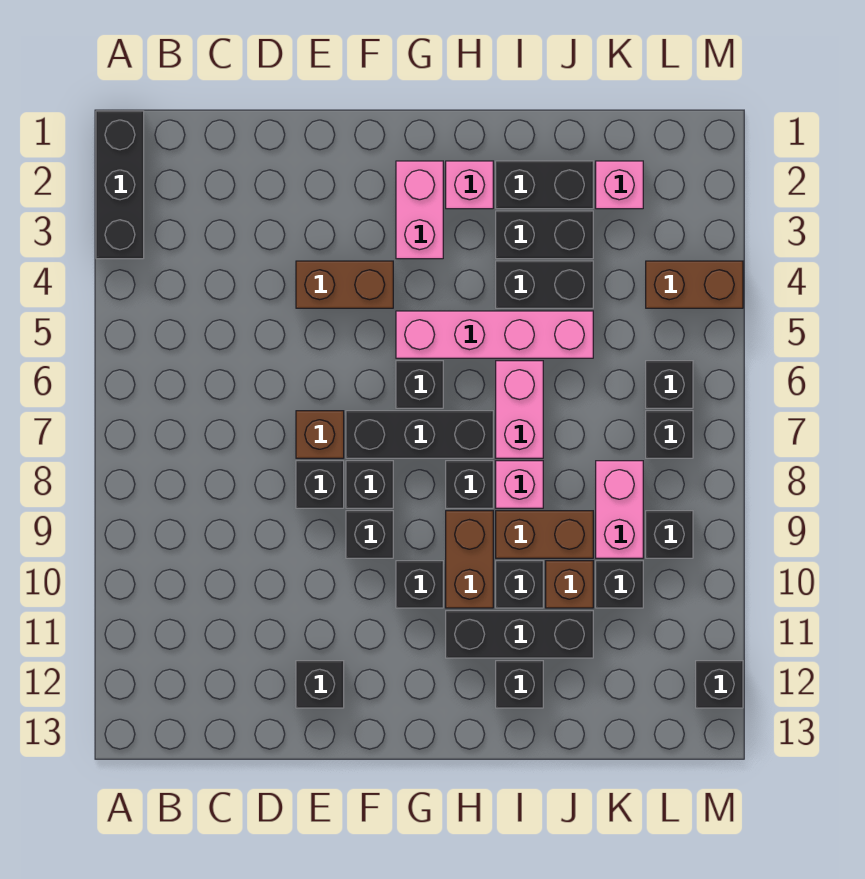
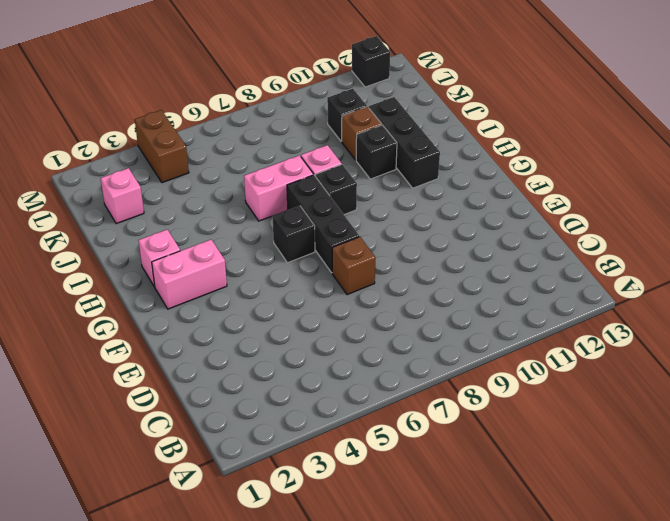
none -> black brick A1:A3 level 1
none -> brown brick E4:F4 level 1
none -> black brick E8 level 1
none -> black brick E12 level 1

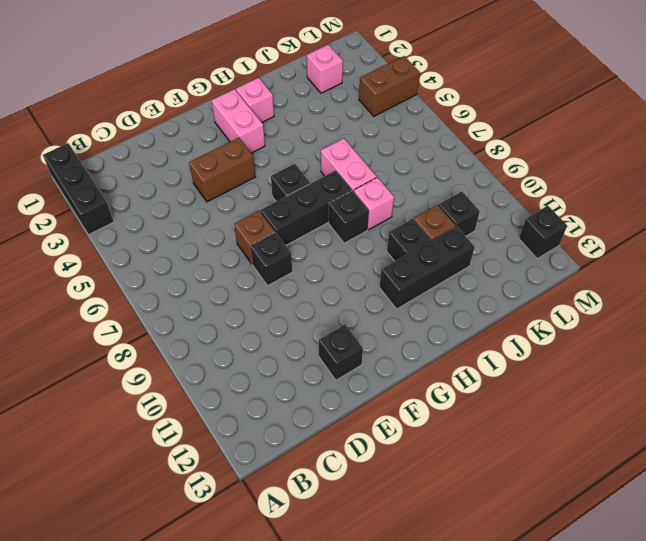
none -> black brick F8 level 1
none -> black brick F9 level 1
none -> pink brick G5:J5 level 1
none -> black brick G10 level 1

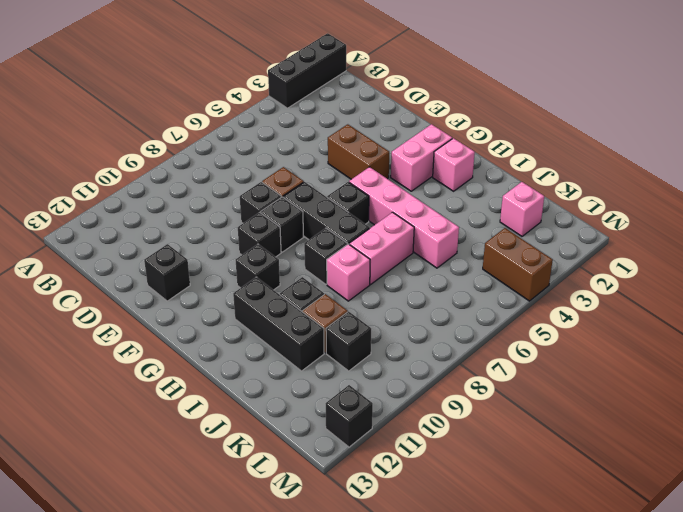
none -> brown brick H9:H10 level 1
none -> black brick I2:J2 level 1
none -> black brick I3:J3 level 1
none -> black brick I4:J4 level 1

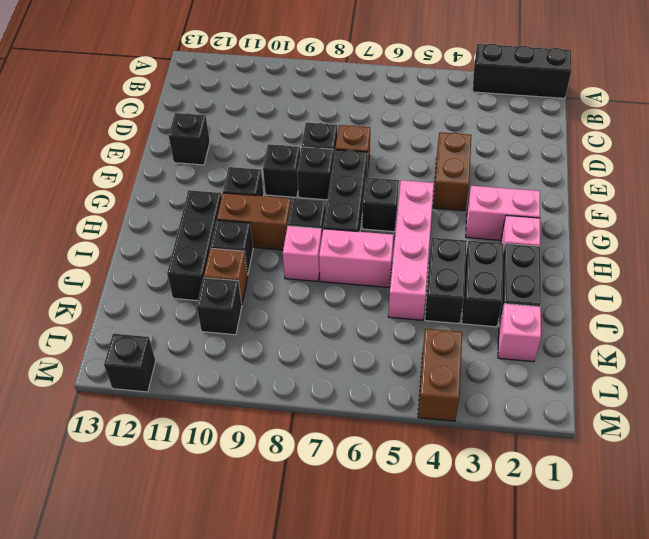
none -> brown brick I9:J9 level 1
none -> black brick I12 level 1
none -> pink brick K8:K9 level 1
none -> black brick L6 level 1

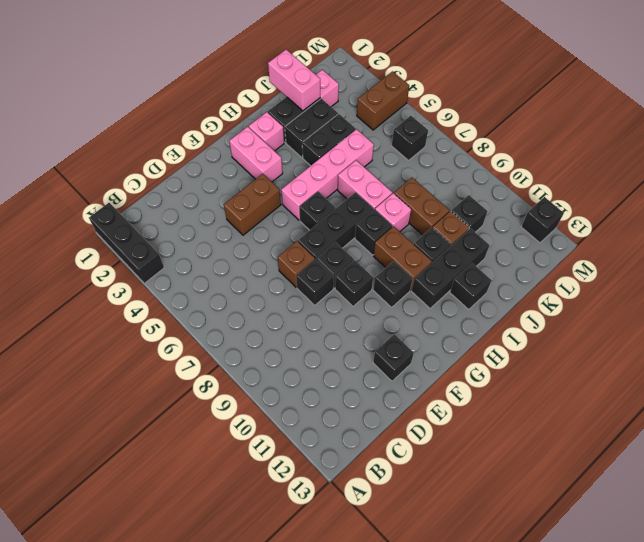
pink brick J1:J2 level 2 -> pink brick K8:K9 level 1
brown brick J8:J9 level 1 -> brown brick I9:J9 level 1
none -> black brick L7 level 1
none -> black brick L9 level 1

